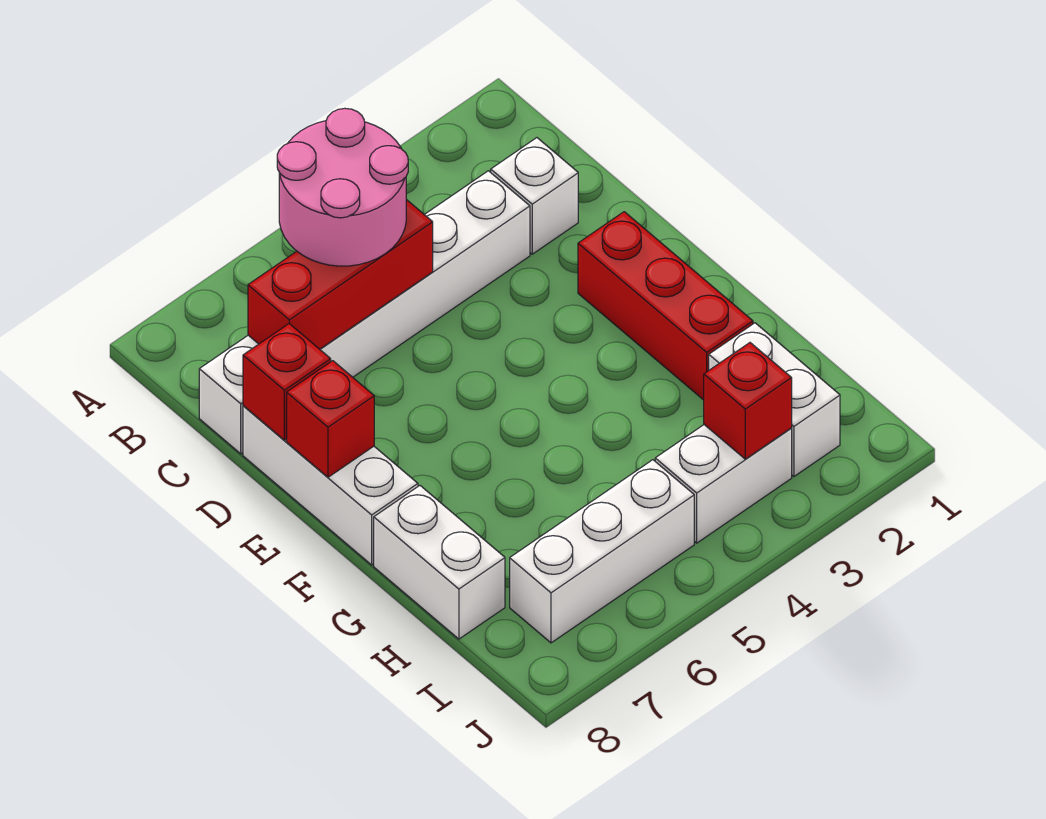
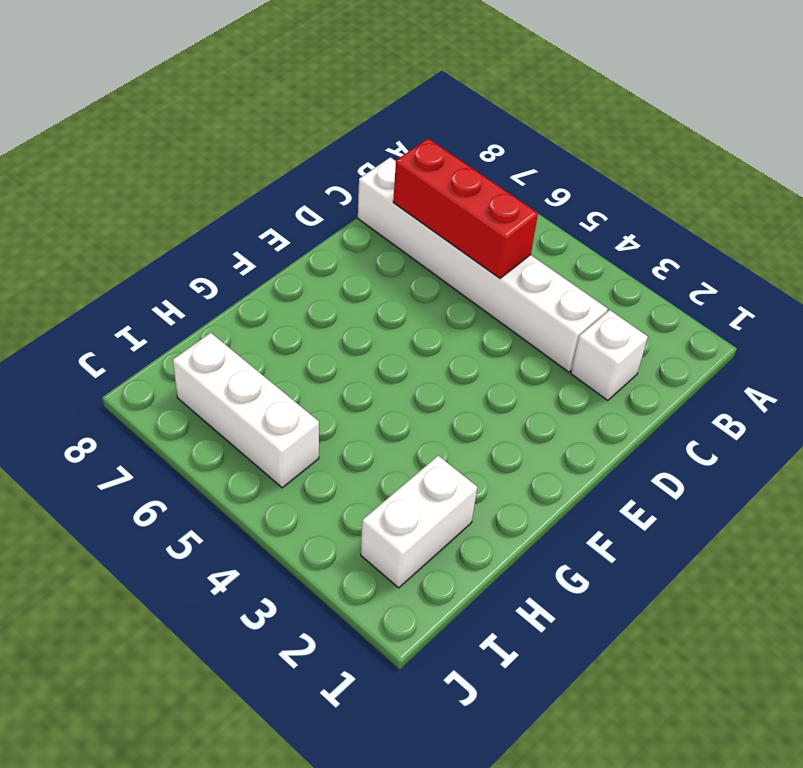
none -> white brick D8:F8 level 1
none -> red brick E2:G2 level 1
none -> white brick G8:H8 level 1

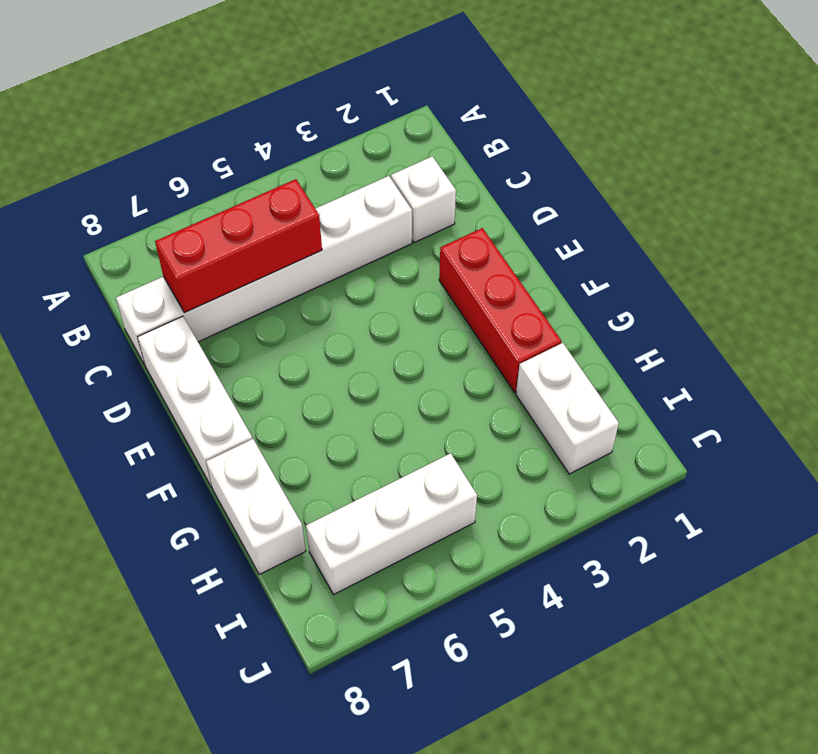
none -> white brick I3:I4 level 1
none -> red brick D8 level 2
none -> red brick E8 level 2

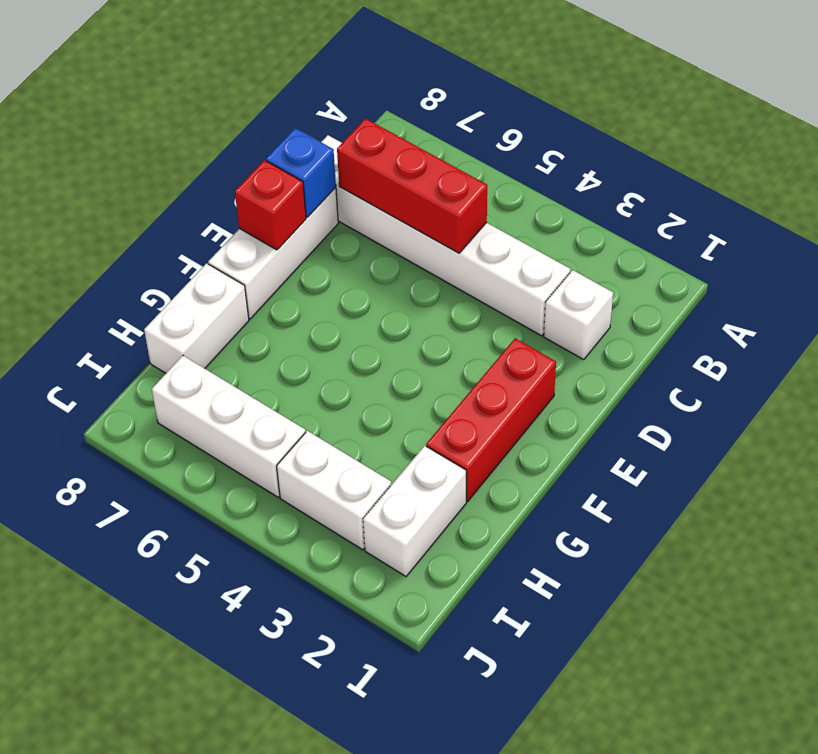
blue brick D8 level 2 -> red brick D8 level 2
none -> red brick I3 level 2
none -> pink round brick B5:C6 level 3

